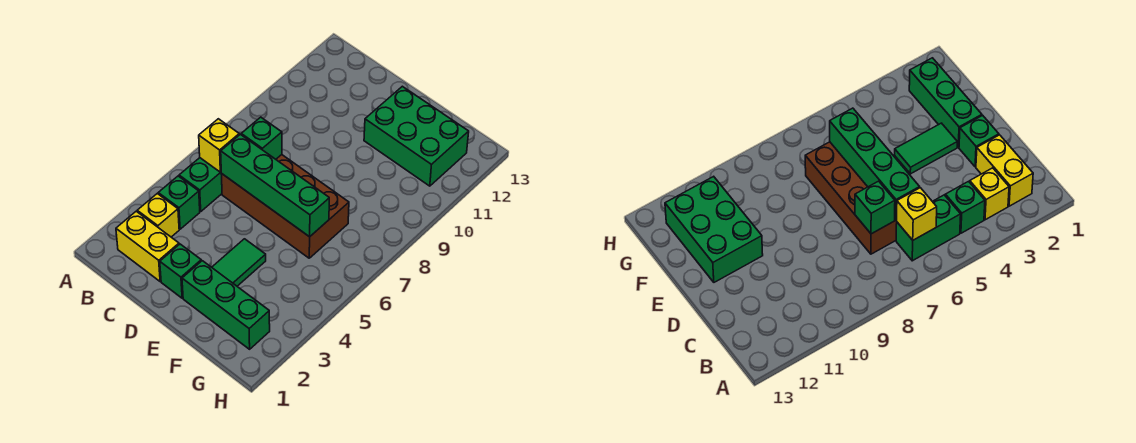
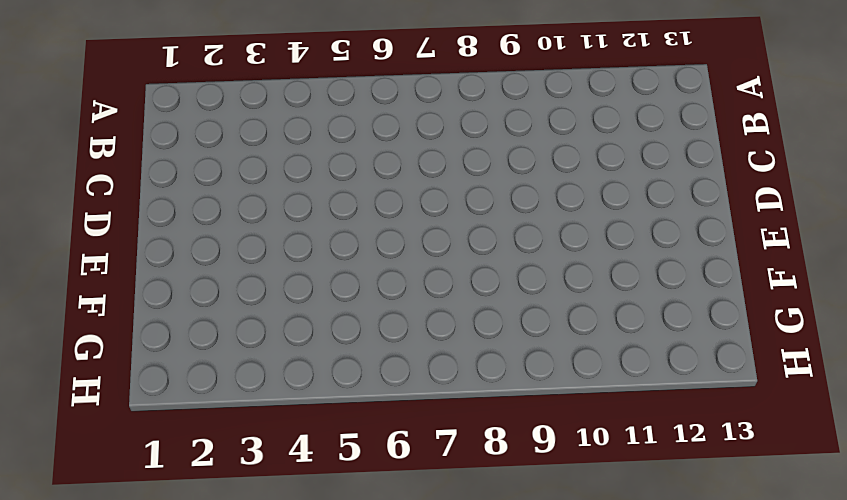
none -> yellow brick B2:C2 level 1
none -> yellow brick B3 level 1
none -> green brick B4 level 1

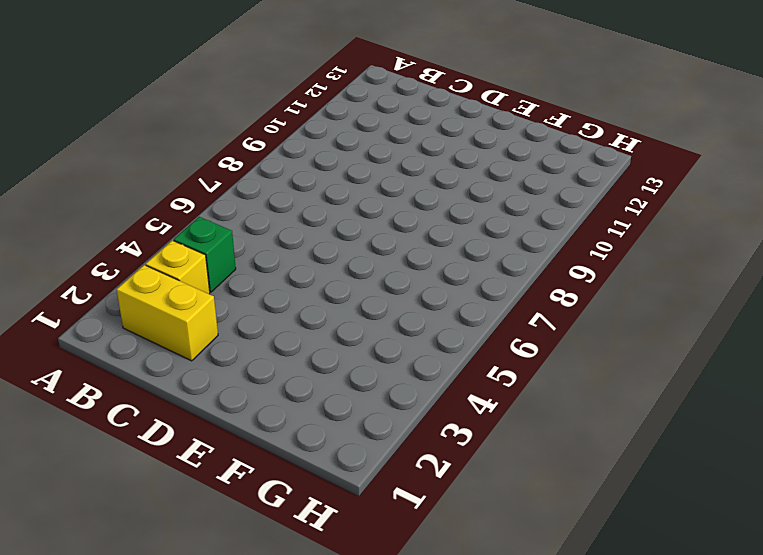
none -> green brick B5:B6 level 1
none -> brown brick C6:F7 level 1
none -> green brick D2 level 1

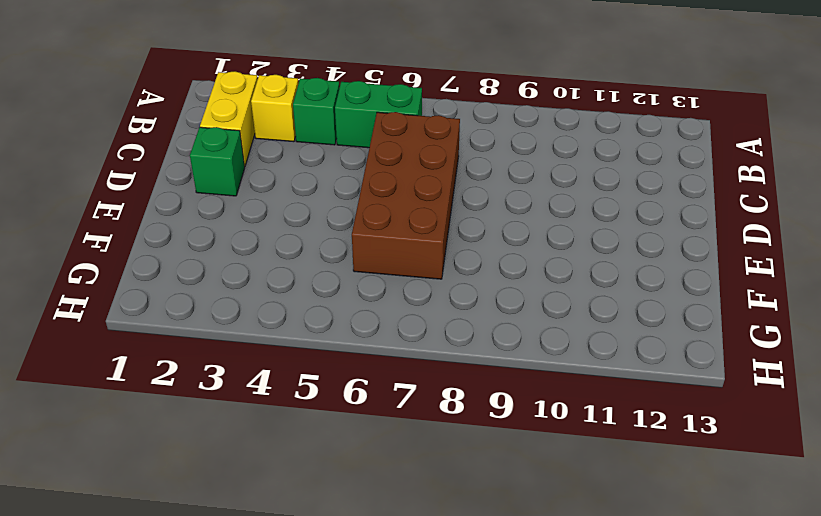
none -> green brick E2:G2 level 1
none -> green tile E3:E4 level 1
none -> green brick E11:G12 level 1

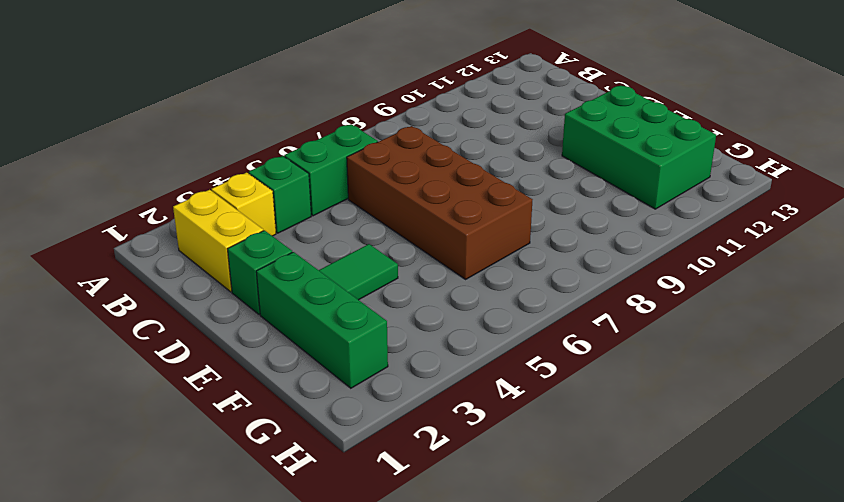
none -> yellow brick B6 level 2
none -> green brick C6:F6 level 2
none -> green brick C7 level 2

